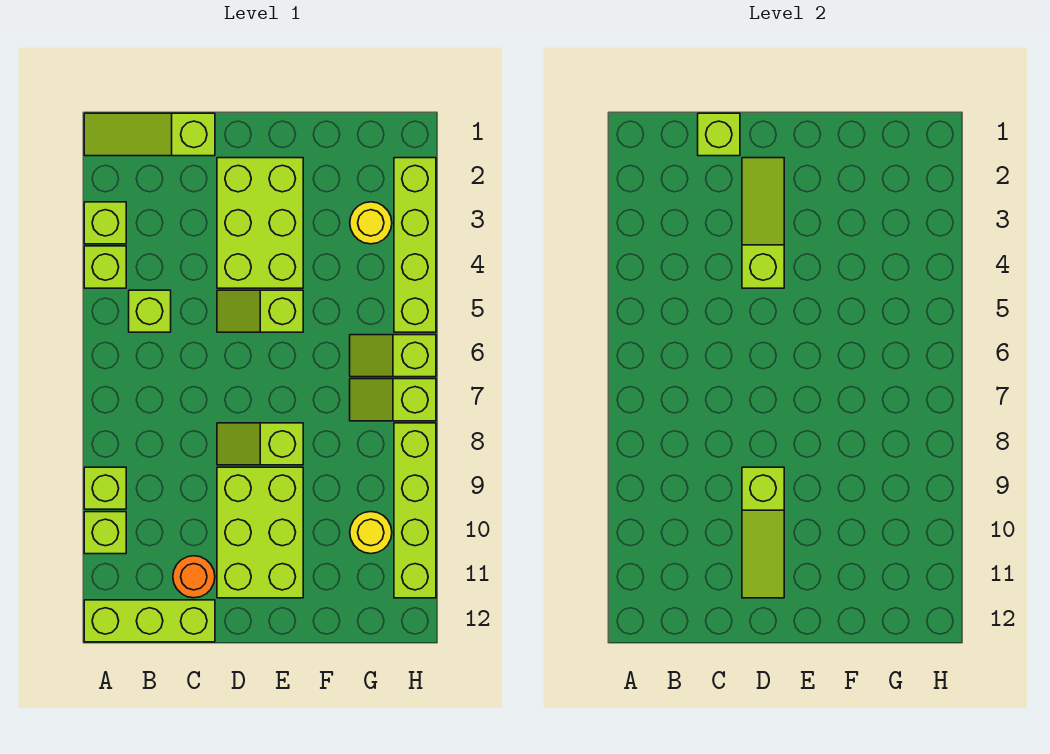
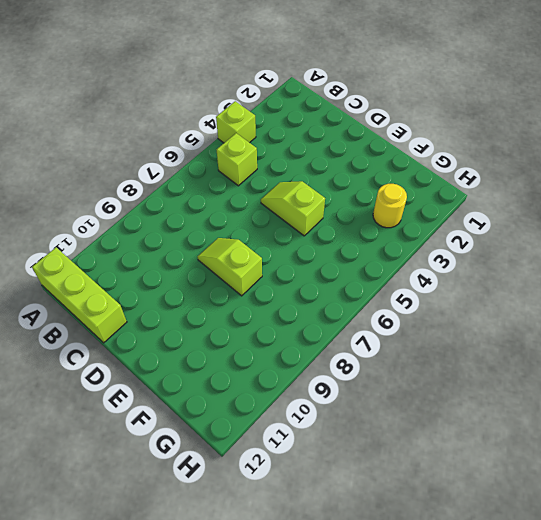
none -> lime slope A1:C1 level 1 top C
none -> lime brick A3 level 1
none -> lime brick A9 level 1

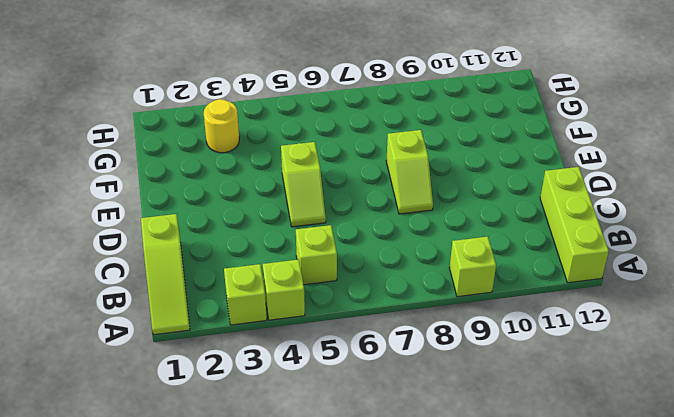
none -> lime brick A10 level 1
none -> orange round brick C11 level 1
none -> lime brick D2:E4 level 1

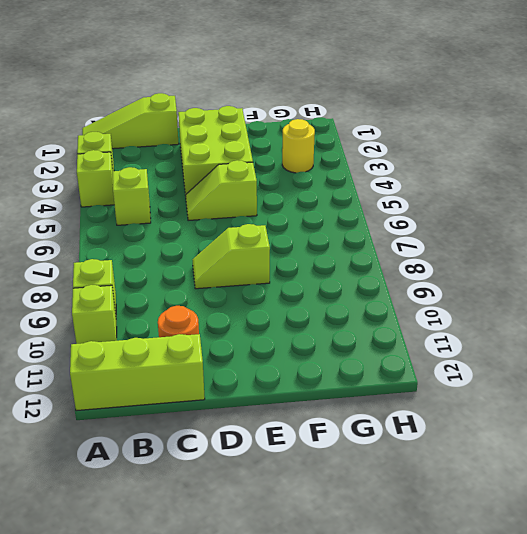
none -> lime brick D9:E11 level 1
none -> lime slope G6:H6 level 1 top H
none -> lime slope G7:H7 level 1 top H

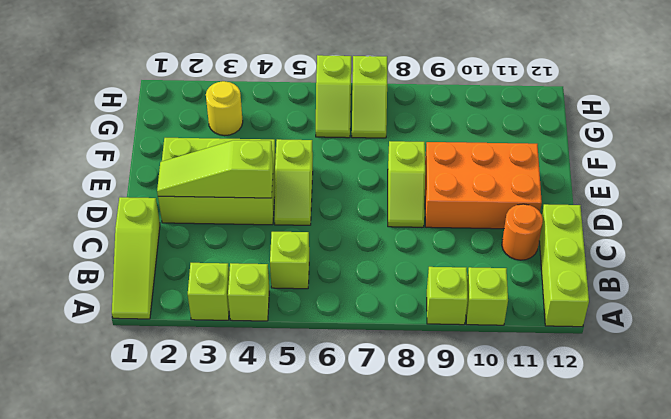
orange brick D9:E11 level 1 -> lime brick D9:E11 level 1
none -> yellow round brick G10 level 1
none -> lime brick H2:H5 level 1
none -> lime brick H8:H11 level 1

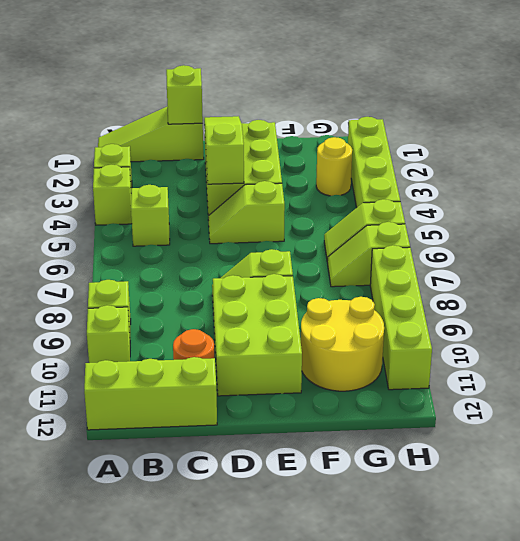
yellow round brick F10:G11 level 1 -> yellow round brick G10 level 1
none -> lime slope D9:D11 level 2 top 9

